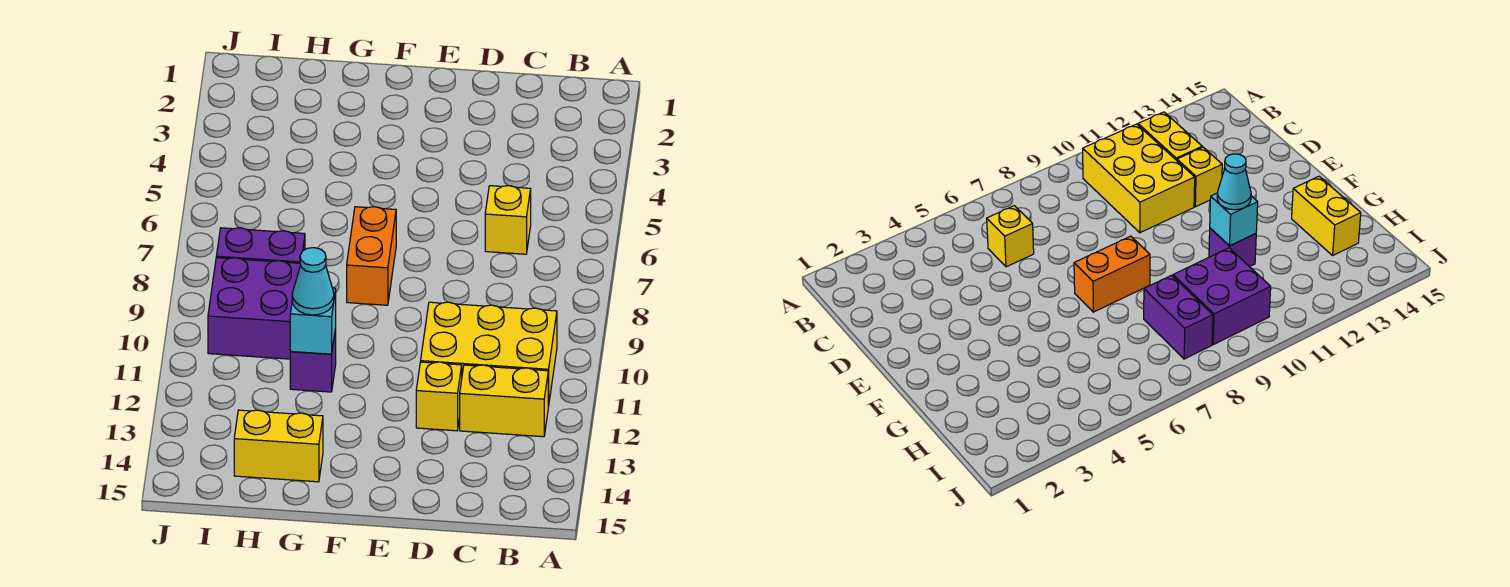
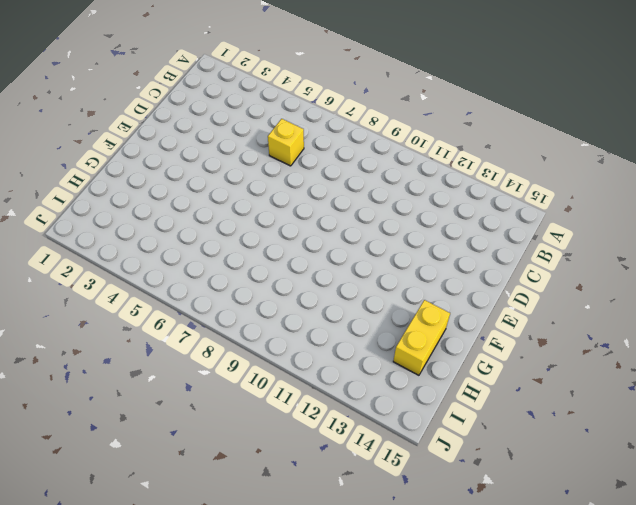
none -> yellow brick B10:D11 level 1
none -> yellow brick B12:C12 level 1

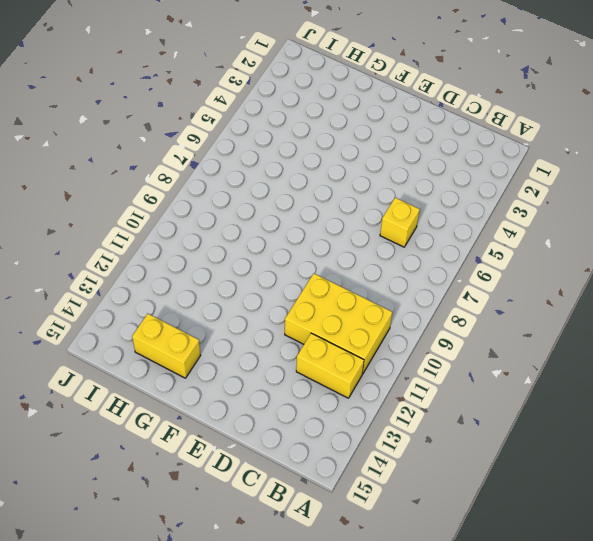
none -> yellow brick D12 level 1
none -> orange brick F7:F8 level 1

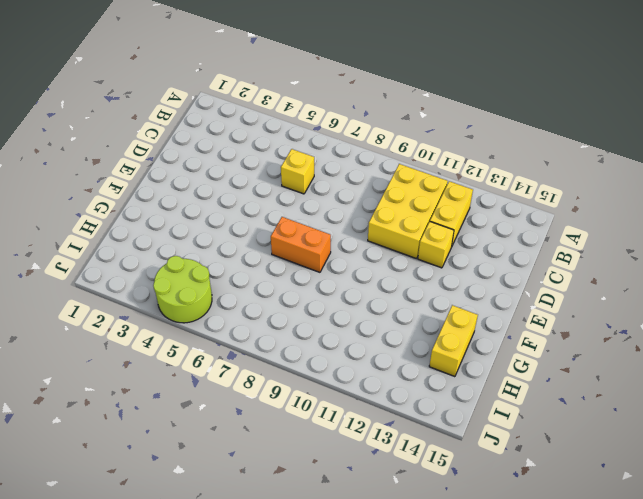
lime round brick I4:J5 level 1 -> none
none -> purple brick G11 level 1
none -> purple brick H8:I8 level 1

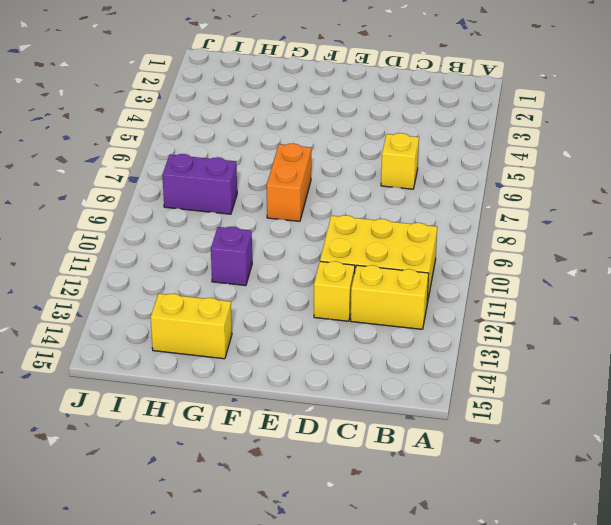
none -> purple brick H9:I10 level 1
none -> cyan brick G11 level 2

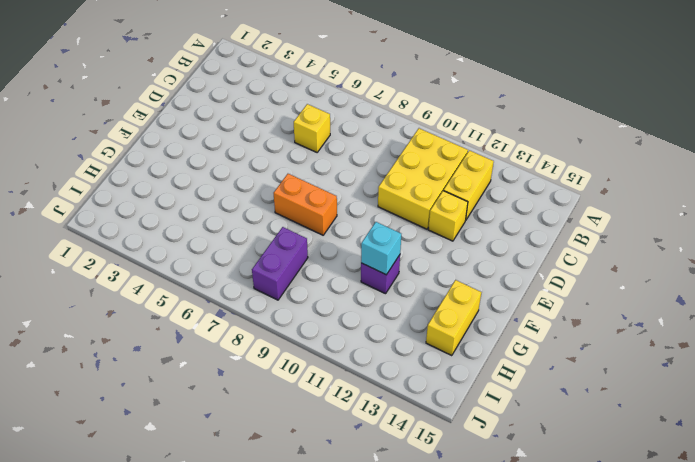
none -> purple brick H9:I10 level 1
none -> cyan cone G11 level 3

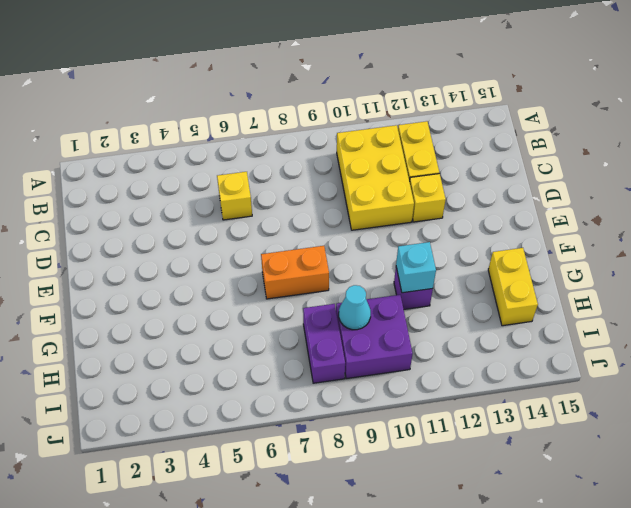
cyan cone H9 level 2 -> cyan cone G11 level 3

